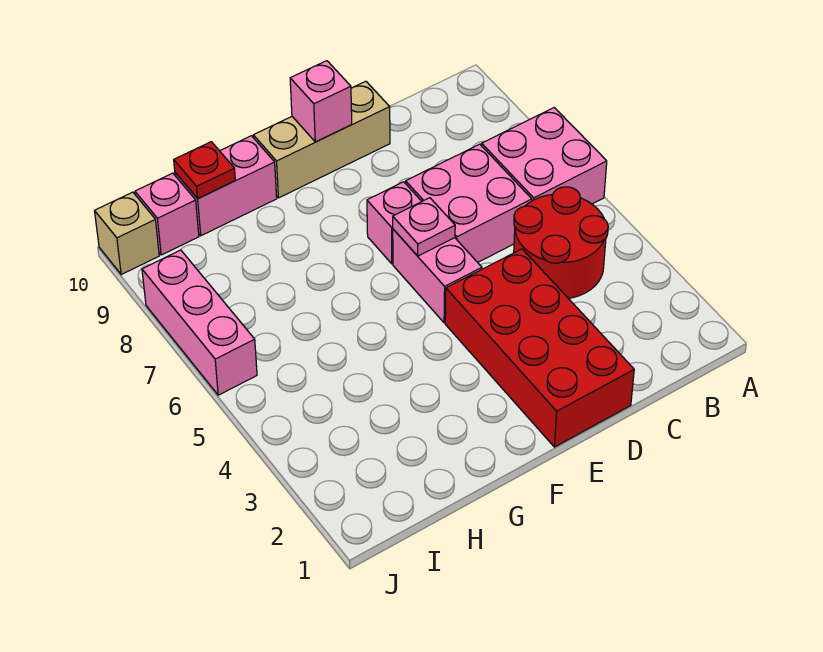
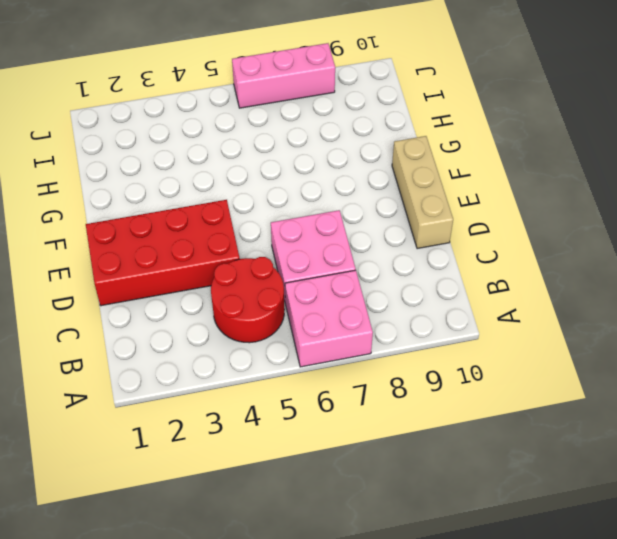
none -> pink brick E5:E6 level 1
none -> pink brick E7 level 1
none -> pink brick G10:H10 level 1

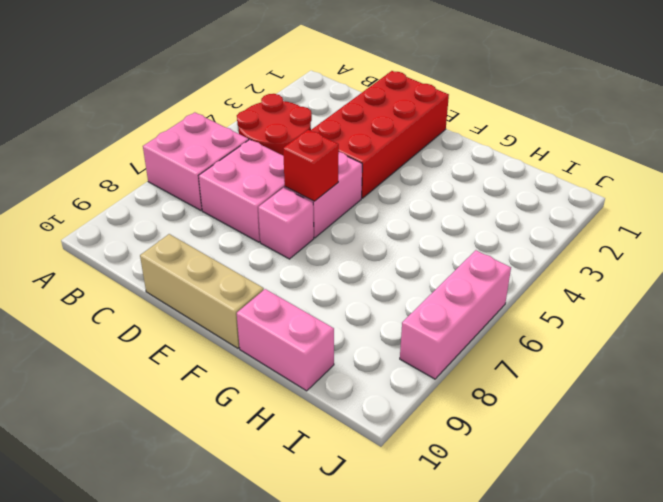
red brick E6 level 2 -> pink plate E6 level 2
none -> pink brick I10 level 1
none -> tan brick J10 level 1
none -> pink brick E10 level 2

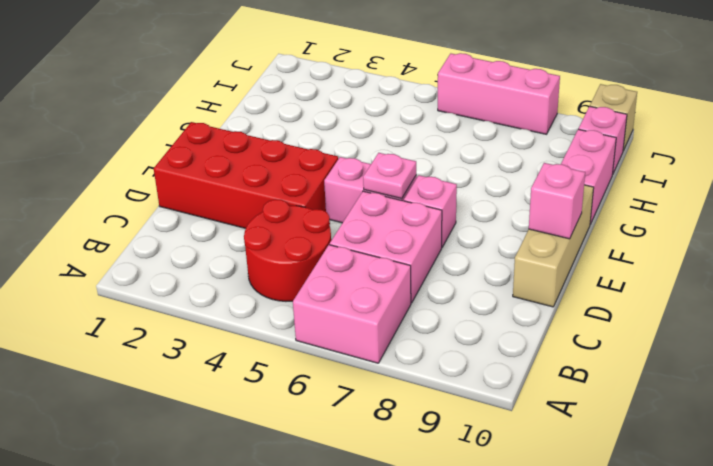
none -> red plate H10 level 2

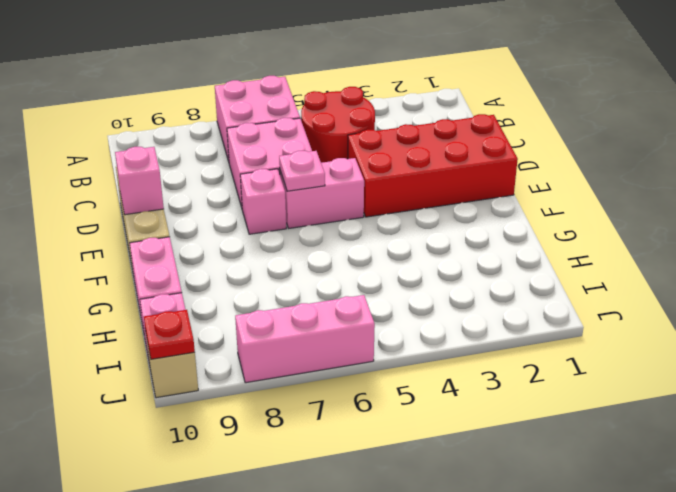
red plate J10 level 2 -> red plate H10 level 2

